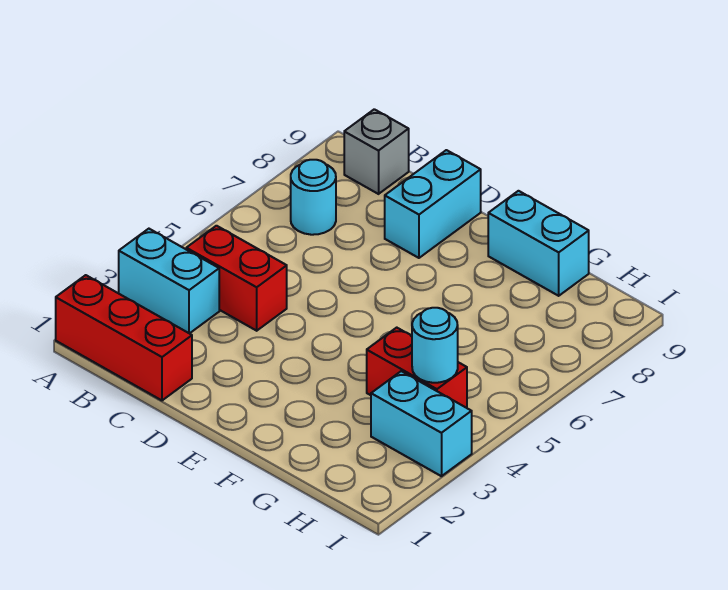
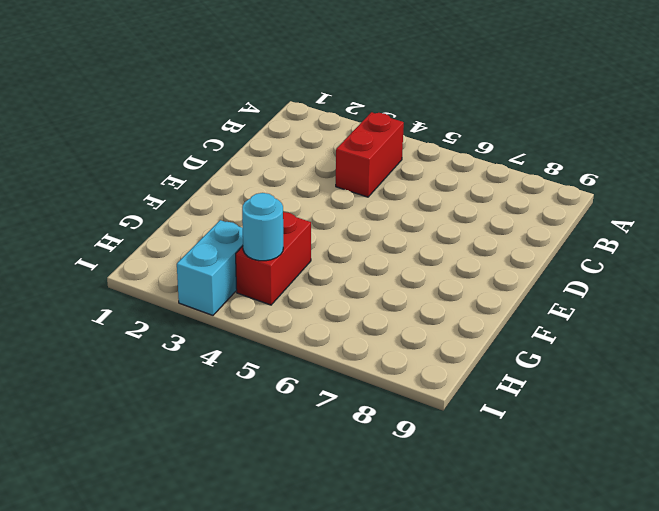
none -> red brick A1:C1 level 1
none -> cyan brick A3:B3 level 1

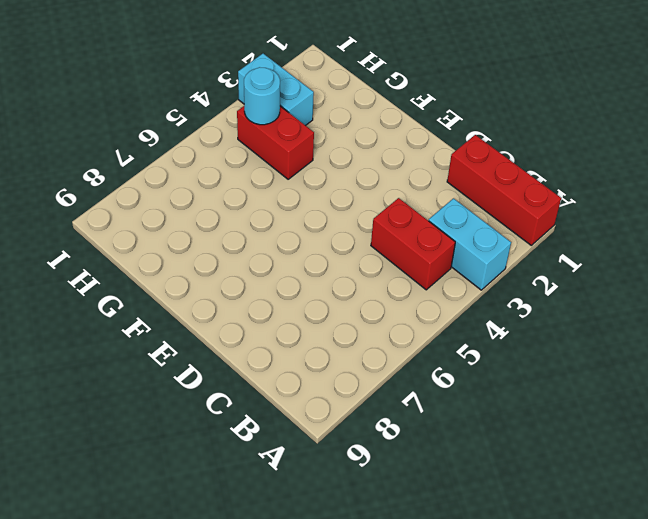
none -> cyan round brick B7 level 1
none -> grey brick B9 level 1

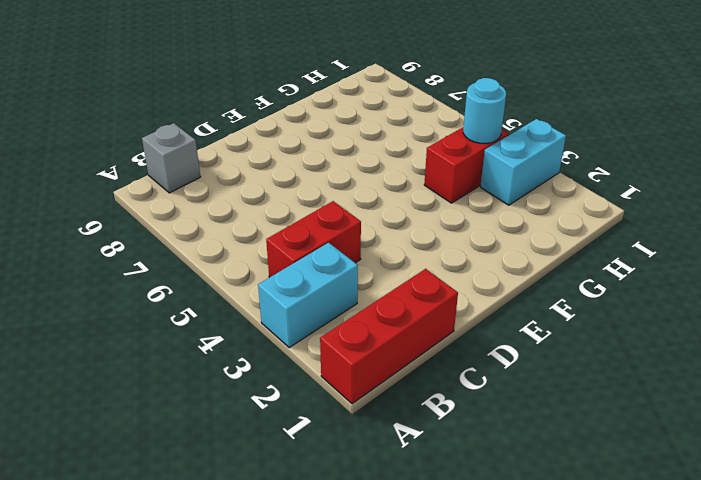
none -> cyan round brick B7 level 1
none -> cyan brick D8:D9 level 1

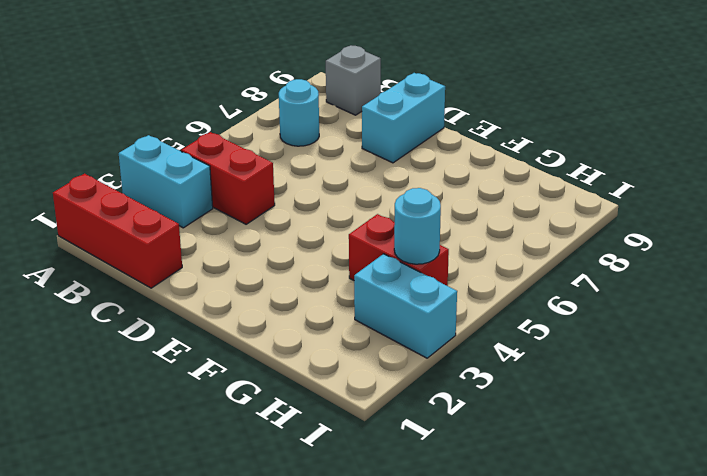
none -> cyan brick F9:G9 level 1

